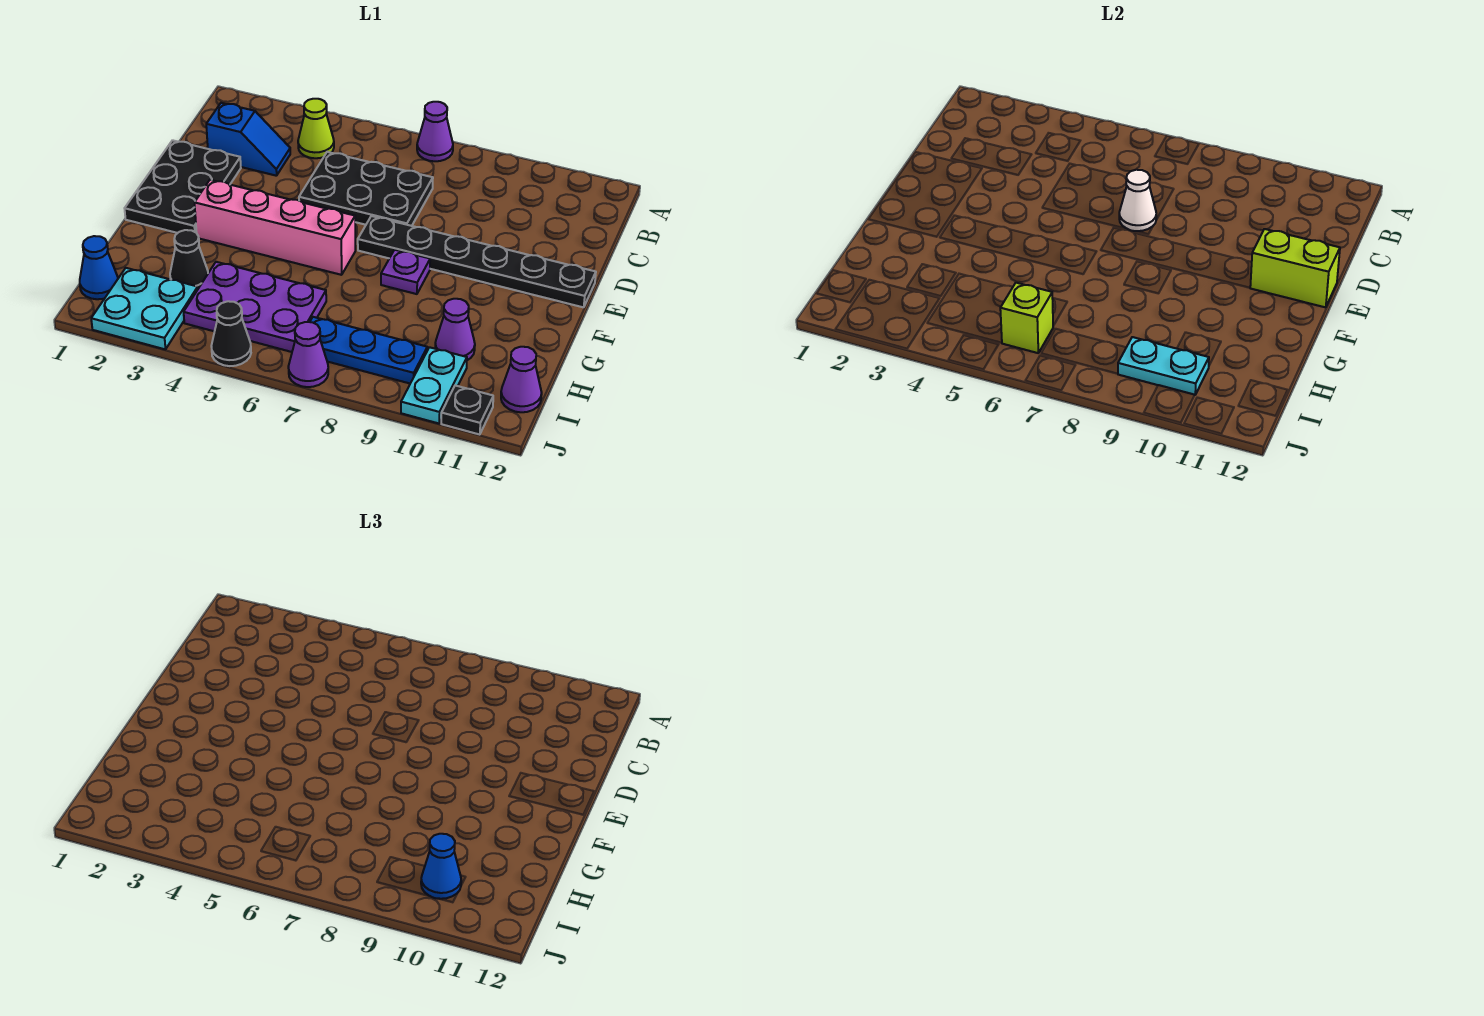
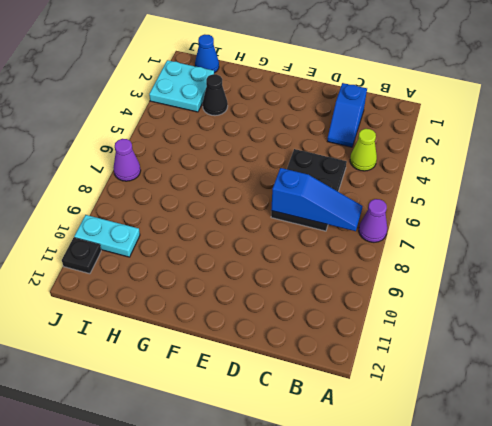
blue slope B7:D7 level 2 top D -> white cone D7 level 2
none -> black plate D1:F2 level 1
none -> black plate E7:E12 level 1
none -> pink brick F3:F6 level 1

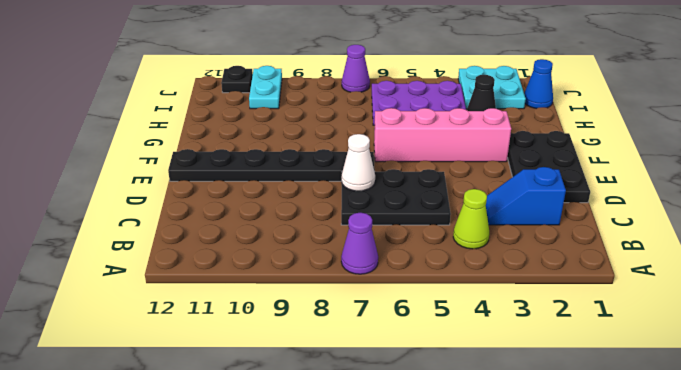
none -> purple plate F8 level 1
none -> purple cone H10 level 1
none -> blue plate I7:I9 level 1

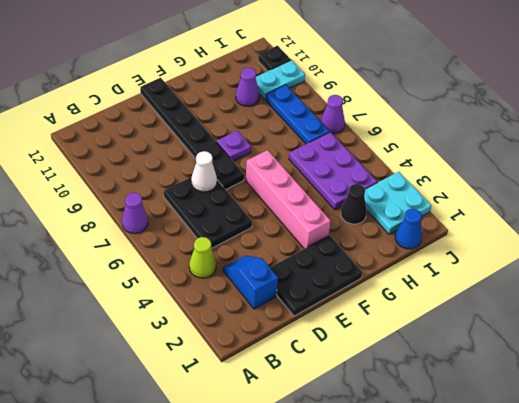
none -> purple cone I12 level 1
none -> black cone J5 level 1
none -> lime brick E11:E12 level 2

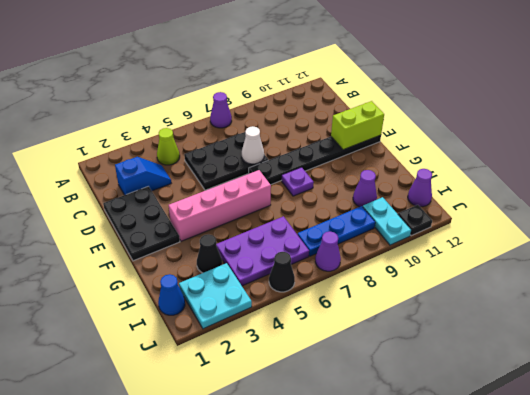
none -> lime brick I6 level 2
none -> cyan plate I9:I10 level 2
none -> blue cone I10 level 3

